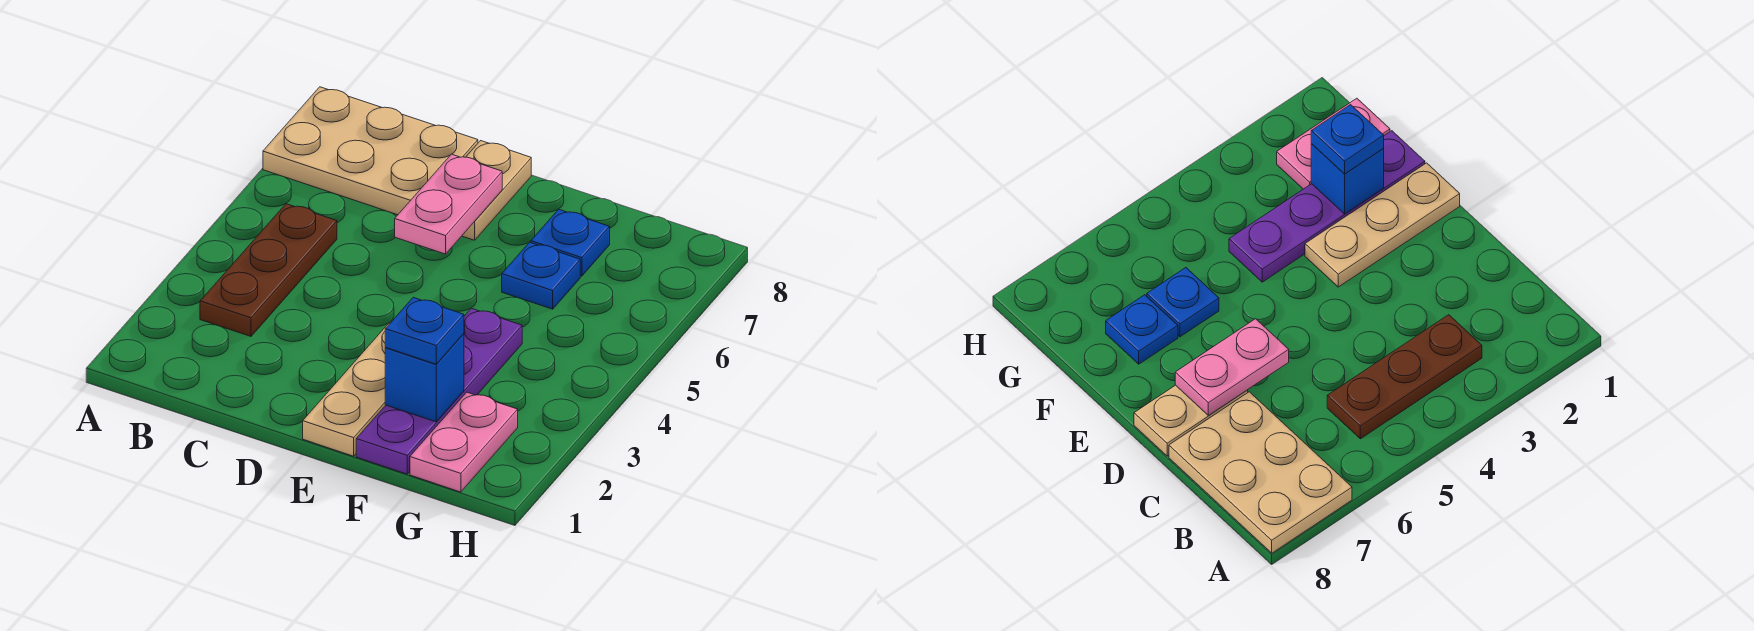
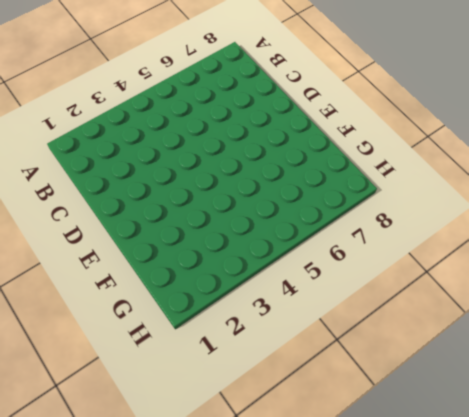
none -> tan plate A7:C8 level 1
none -> brown plate B3:B5 level 1

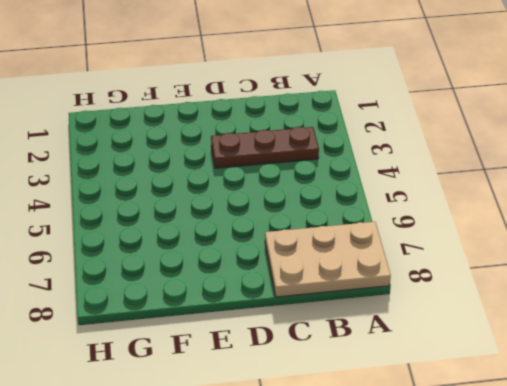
brown plate B3:D3 level 1 -> brown plate B3:B5 level 1
none -> tan plate D7:D8 level 1
none -> tan plate E1:E3 level 1

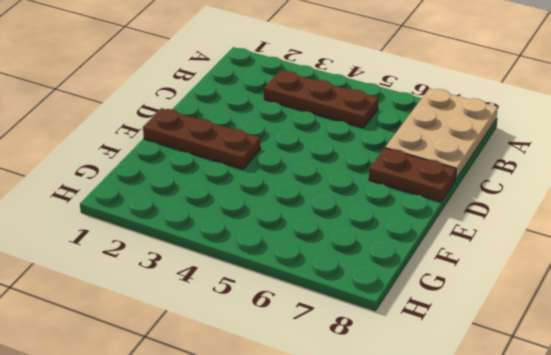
brown plate D7:D8 level 1 -> tan plate D7:D8 level 1
brown plate E1:E3 level 1 -> tan plate E1:E3 level 1
none -> purple plate F1:F4 level 1
none -> blue plate F6 level 1

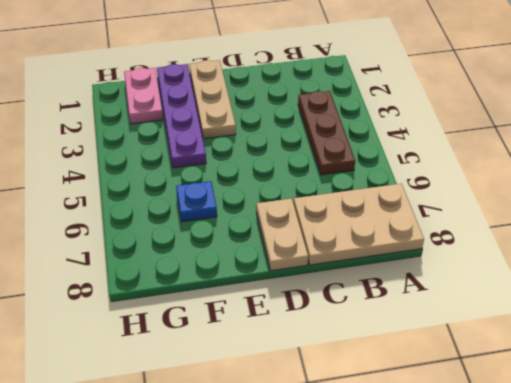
none -> blue plate F7 level 1
none -> pink plate D6:D7 level 2

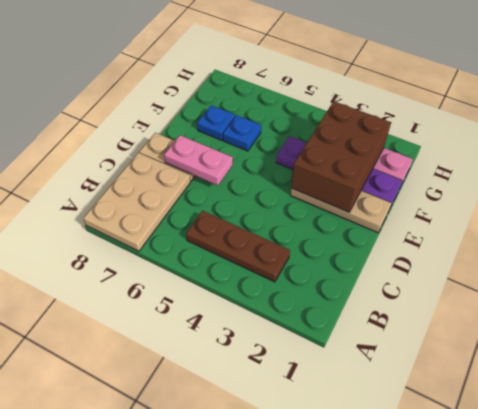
brown brick E2:G3 level 2 -> blue brick F2 level 2
none -> blue plate F2 level 3

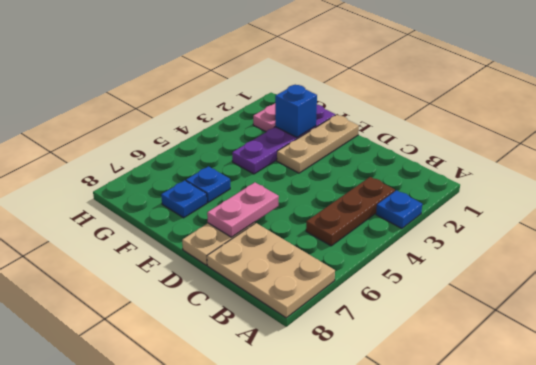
blue plate A3 level 1 -> blue plate F2 level 3

